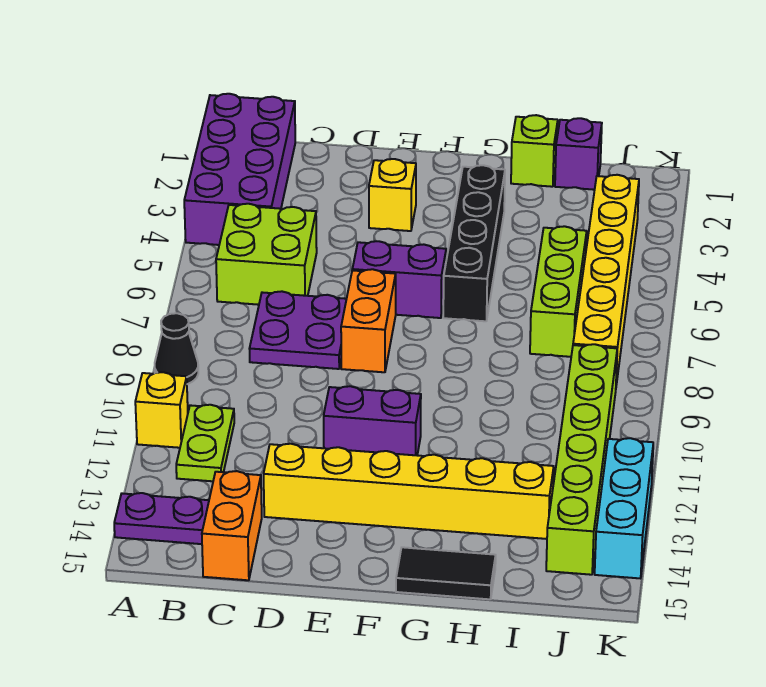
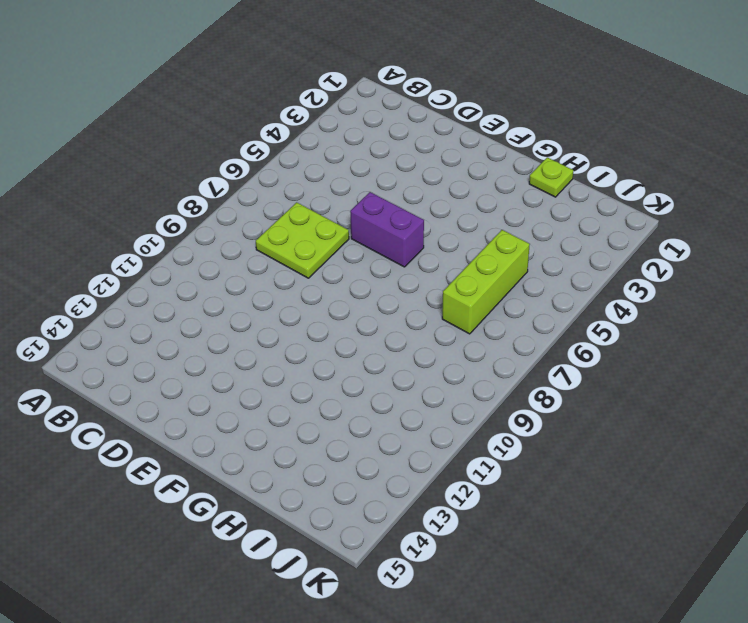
lime plate C7:D8 level 1 -> purple plate C7:D8 level 1
lime plate H1 level 1 -> lime brick H1 level 1
none -> purple brick A1:B4 level 1
none -> black cone A9 level 1
none -> yellow brick A11 level 1

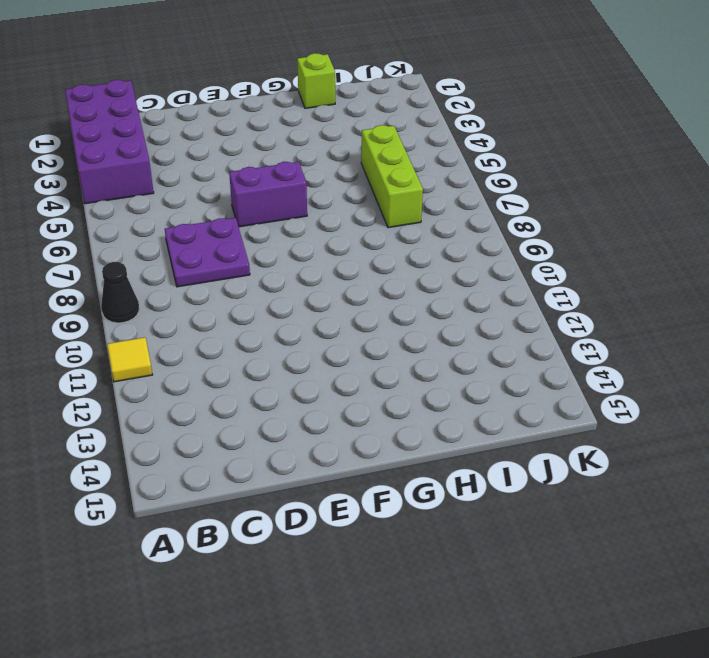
yellow tile A11 level 1 -> yellow brick A11 level 1
none -> purple plate A14:B14 level 1
none -> lime brick B5:C6 level 1
none -> lime plate B11:B12 level 1

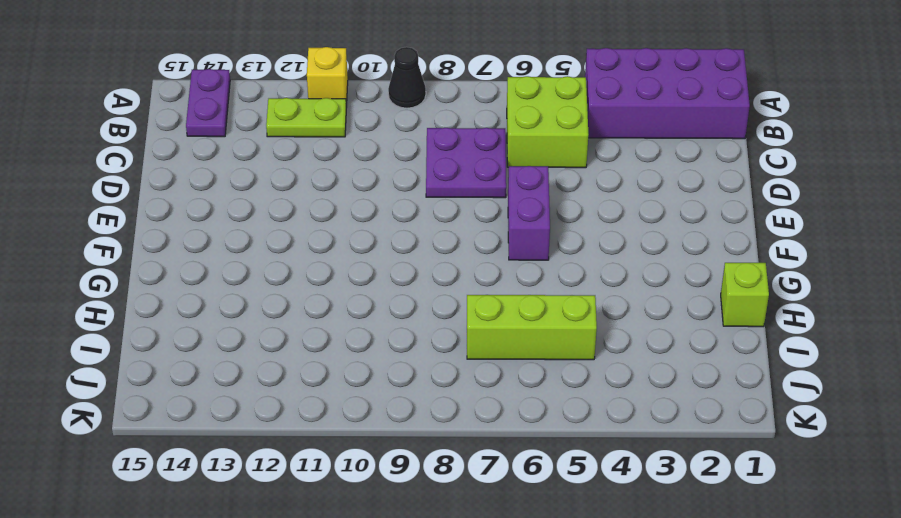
none -> orange brick C14:C15 level 1
none -> yellow brick D13:I13 level 1
none -> yellow brick E3 level 1

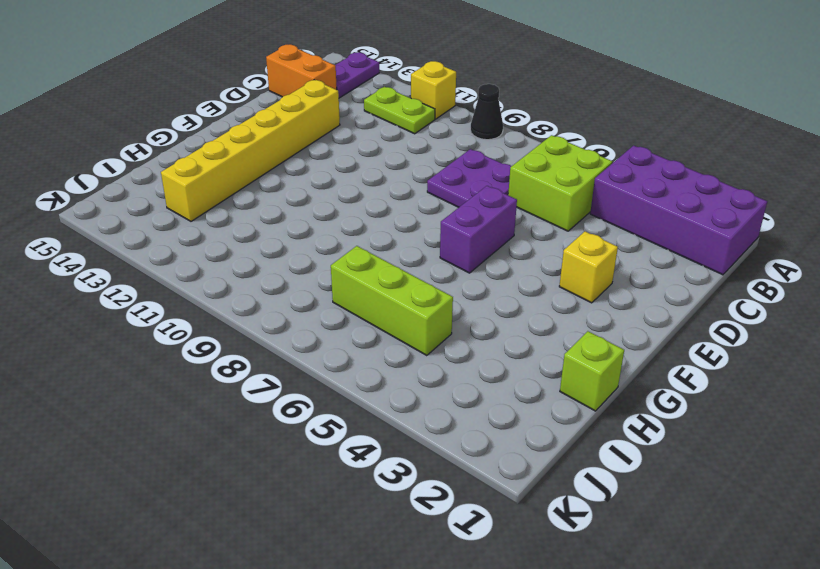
none -> orange brick E7:E8 level 1
none -> purple brick E11:F11 level 1
none -> black brick G3:G6 level 1

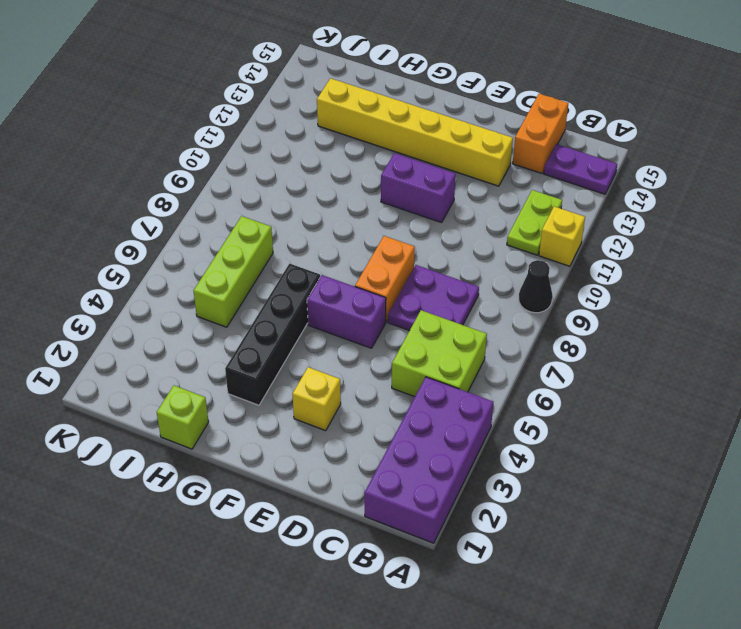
none -> black tile G15:H15 level 1
none -> purple brick I1 level 1
none -> yellow brick J3:J8 level 1

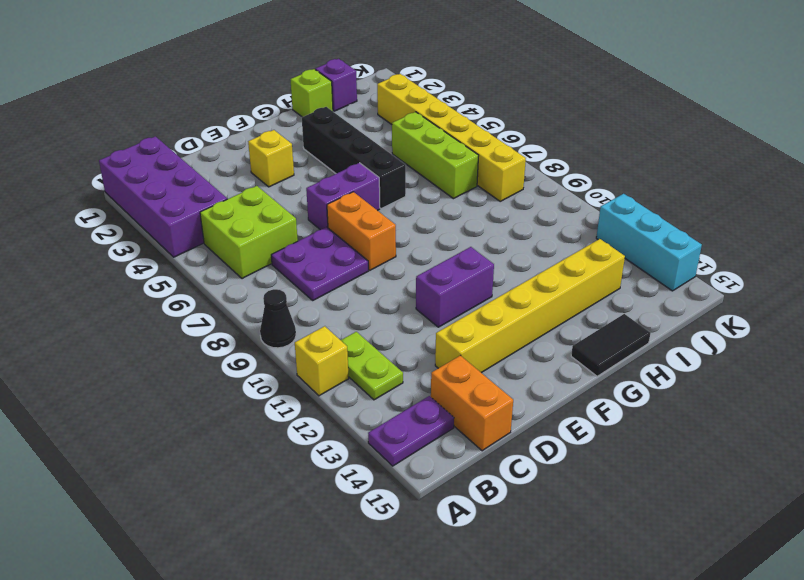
none -> lime brick J9:J14 level 1

